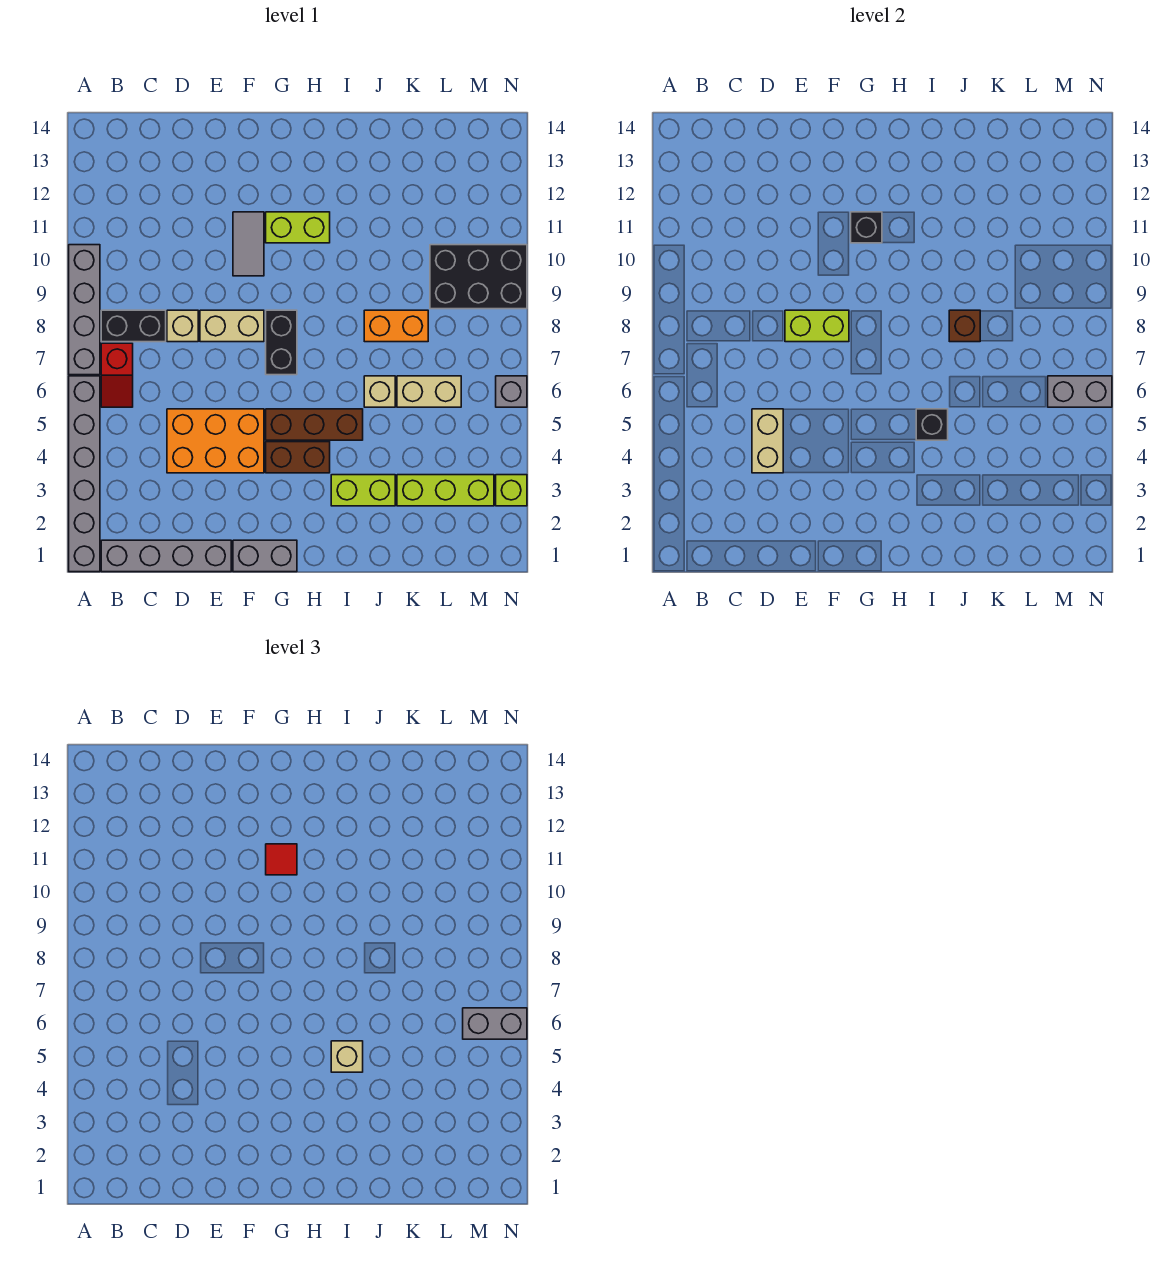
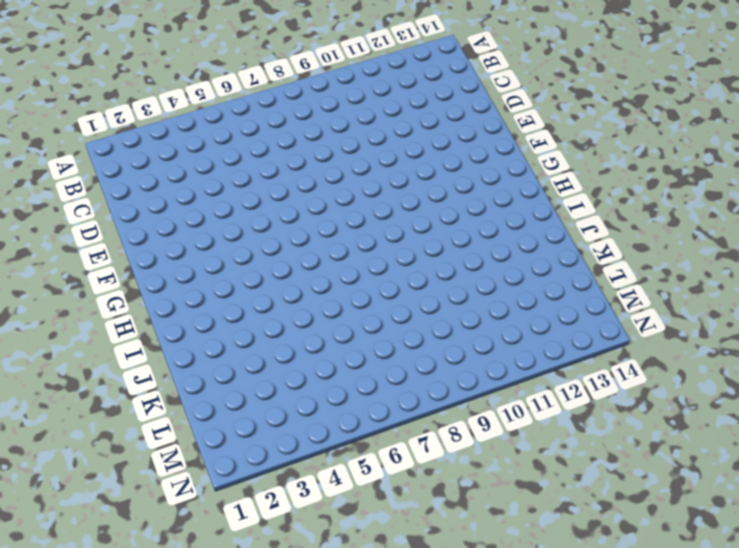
none -> grey brick A1:A6 level 1
none -> grey brick A7:A10 level 1
none -> grey brick B1:E1 level 1
none -> red slope B6:B7 level 1 top 7

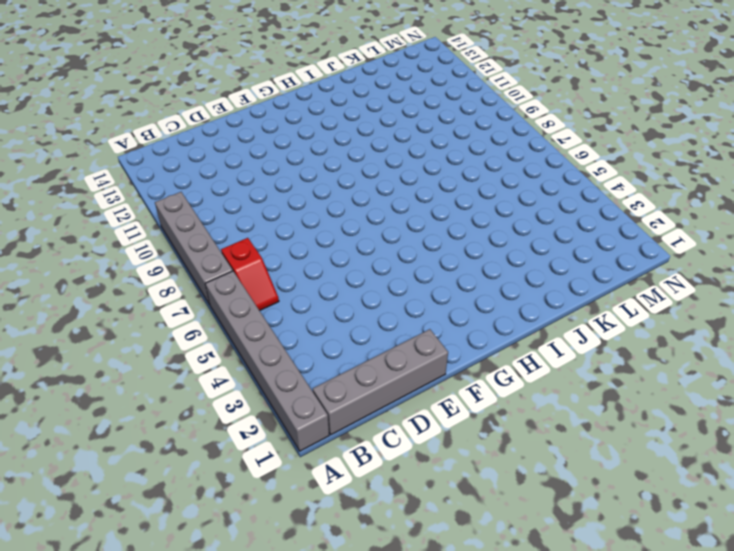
none -> black brick B8:C8 level 1
none -> orange brick D4:F5 level 1
none -> tan brick D8 level 1
none -> tan brick E8:F8 level 1

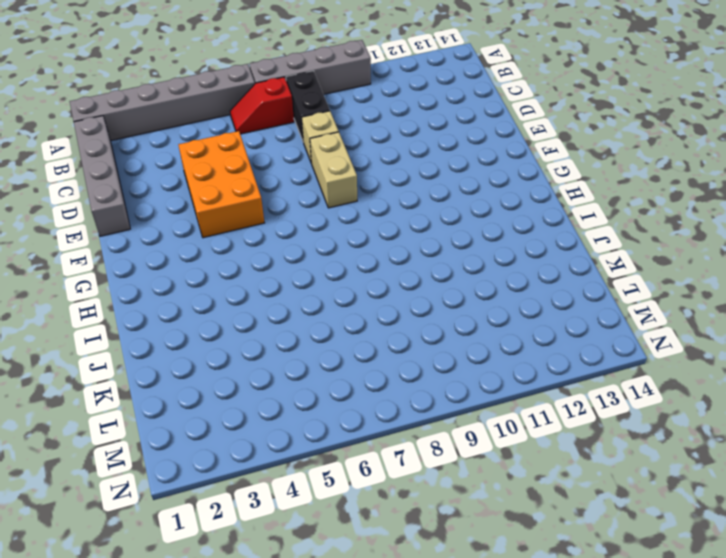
none -> grey brick F1:G1 level 1
none -> grey tile F10:F11 level 1
none -> brown brick G4:H4 level 1
none -> brown brick G5:I5 level 1

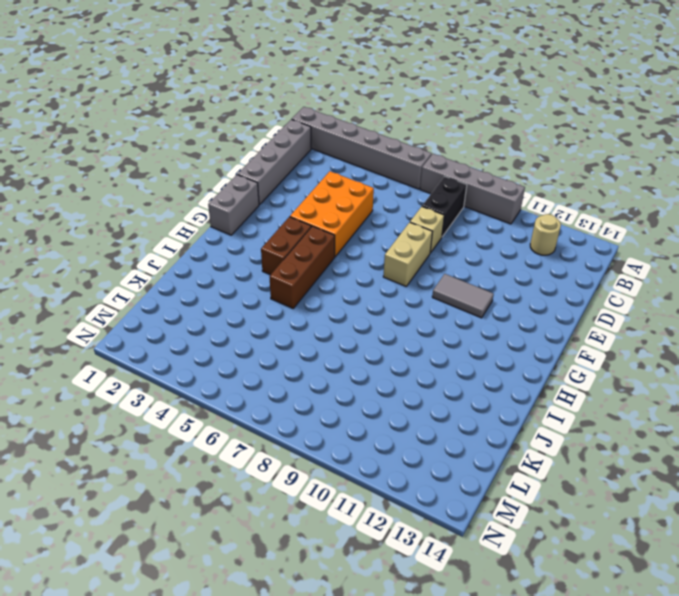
tan round brick B12 level 1 -> none
none -> red slope B6:B7 level 1 top 7
none -> black brick G7:G8 level 1
none -> lime brick G11:H11 level 1
none -> lime brick I3:J3 level 1

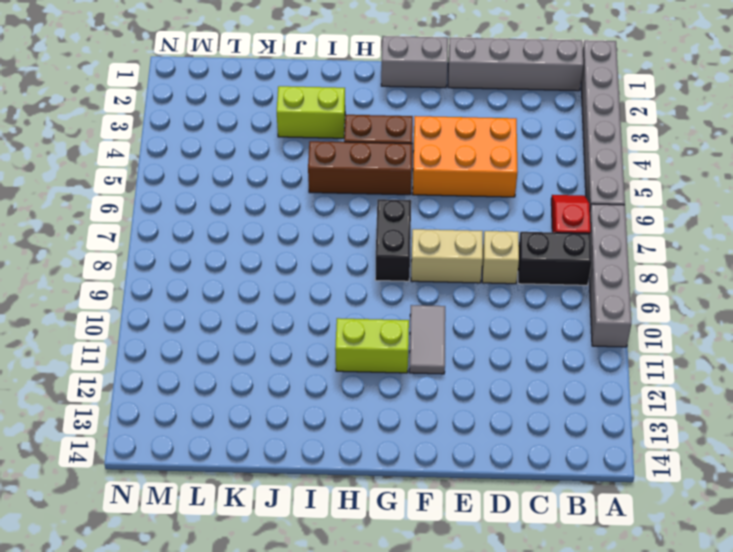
none -> tan brick J6 level 1
none -> orange brick J8:K8 level 1
none -> lime brick K3:M3 level 1
none -> tan brick K6:L6 level 1

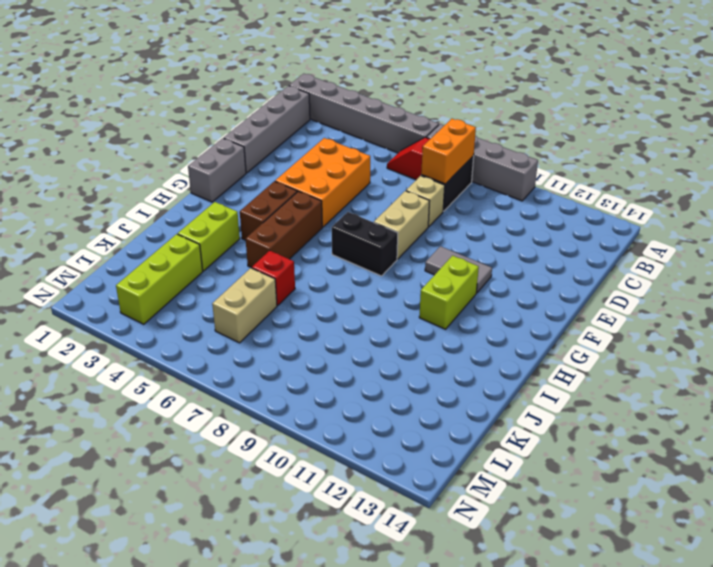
orange brick B8:C8 level 2 -> orange brick J8:K8 level 1
red brick J6 level 1 -> tan brick J6 level 1
none -> black brick L9:N10 level 1
none -> lime brick N3 level 1
none -> grey brick N6 level 1
none -> tan brick D4:D5 level 2

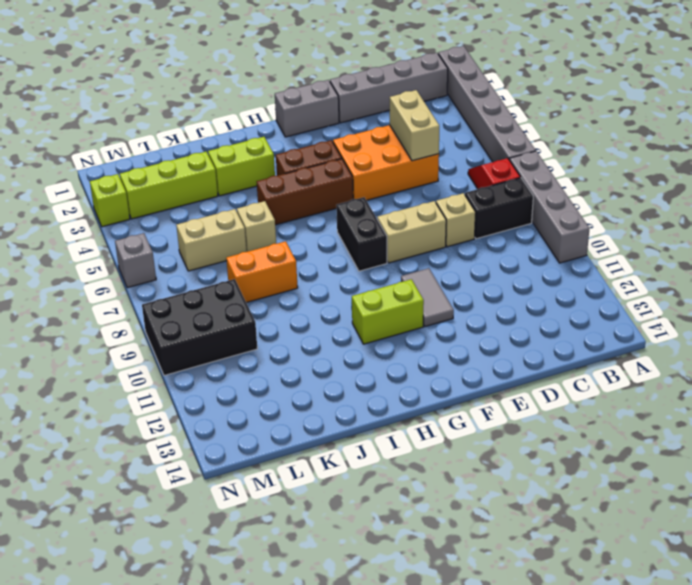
none -> lime brick E8:F8 level 2
none -> black brick G11 level 2
none -> black brick I5 level 2
none -> brown brick J8 level 2

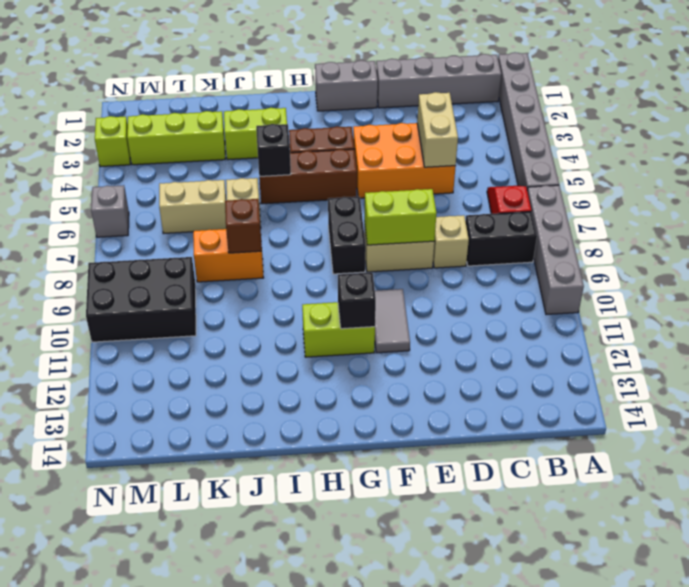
none -> grey brick M6:N6 level 2
none -> red tile G11 level 3
none -> tan brick I5 level 3
none -> grey brick M6:N6 level 3

